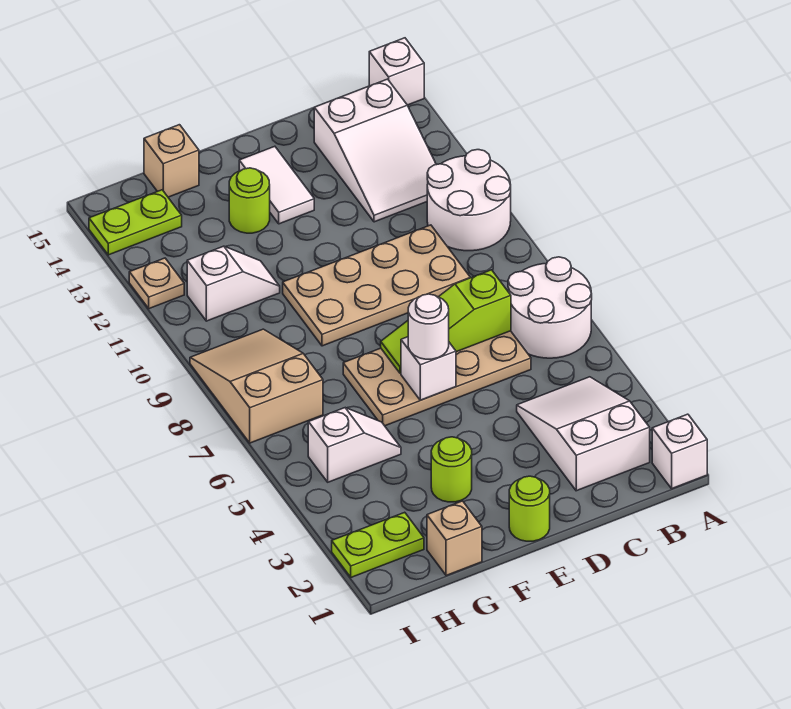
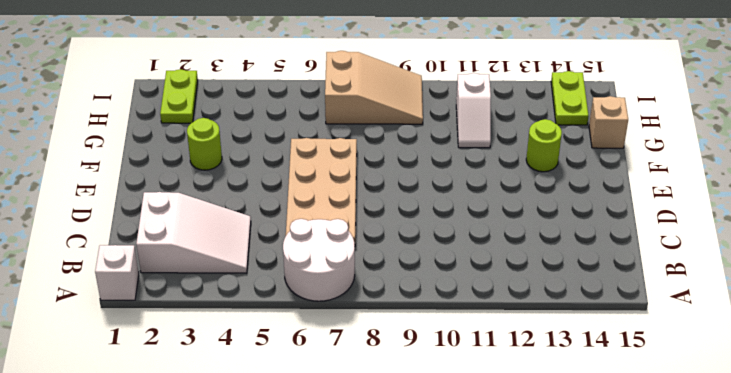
none -> white round brick A10:B11 level 1
none -> white brick A15 level 1
none -> white slope B12:C14 level 1 top 14

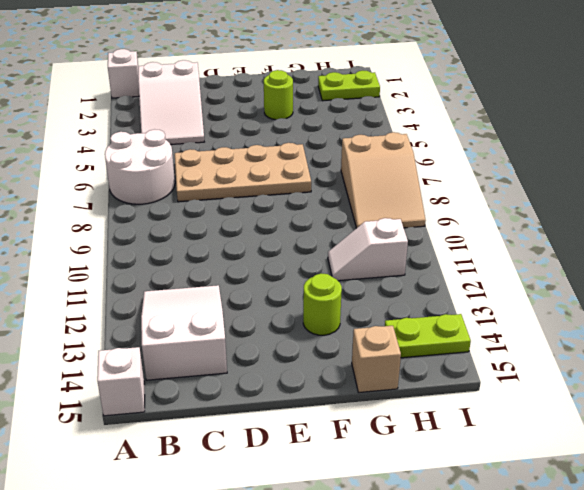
none -> white round brick A10:B11 level 1
none -> tan plate C9:F10 level 1
none -> lime round brick E1 level 1

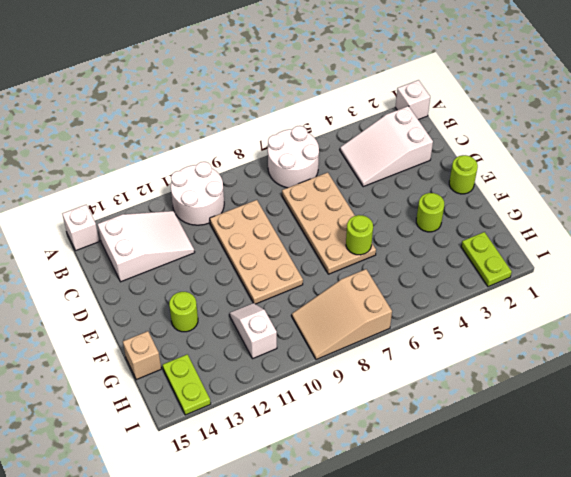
lime round brick F6 level 2 -> none
none -> white tile E13:E14 level 1
none -> tan brick G1 level 1
none -> white slope G5:H5 level 1 top H

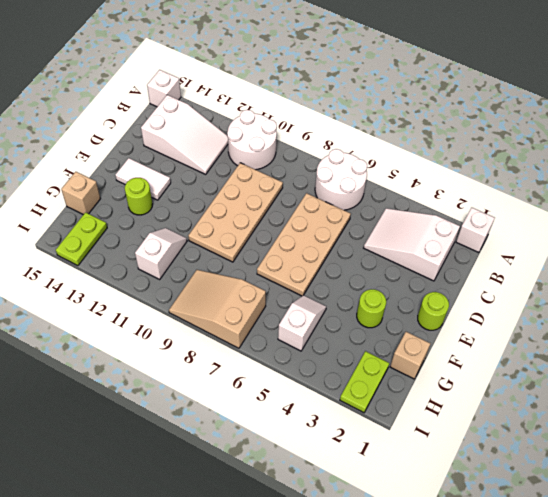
none -> tan plate I12 level 1
none -> lime slope C7:E7 level 2 top C
none -> white brick E6 level 2

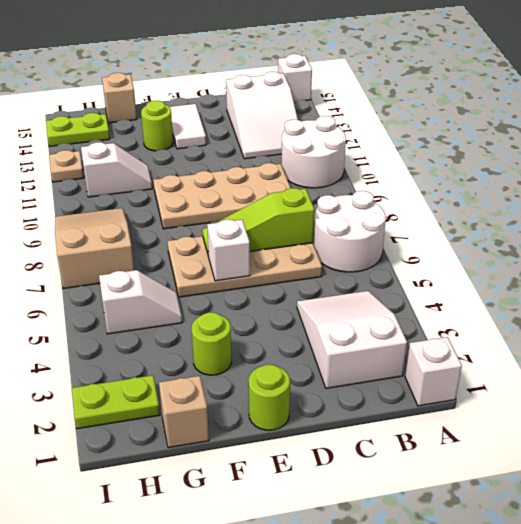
none -> white round brick E6 level 3

